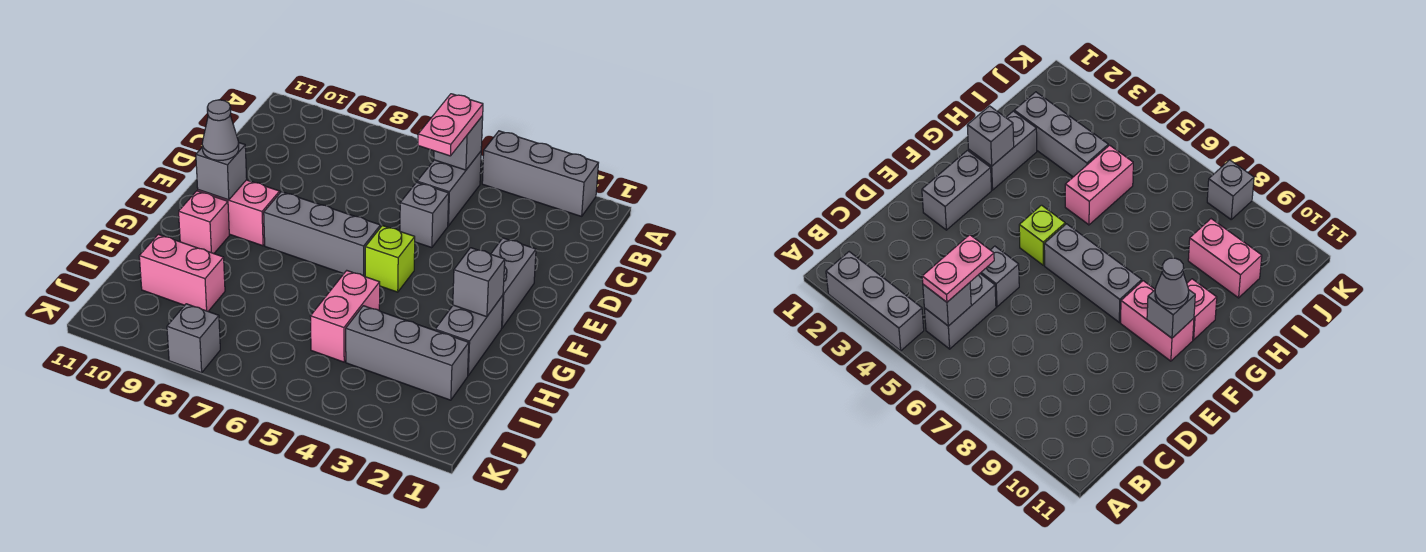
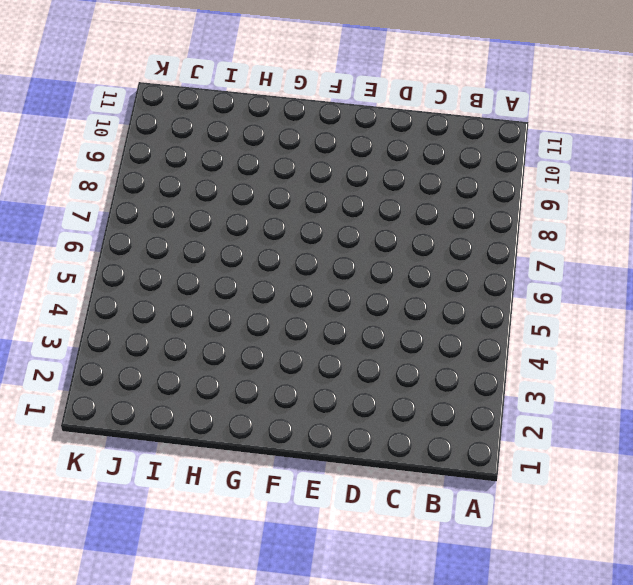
none -> grey brick A2:A4 level 1
none -> grey brick B5:C5 level 1
none -> grey brick D5 level 1

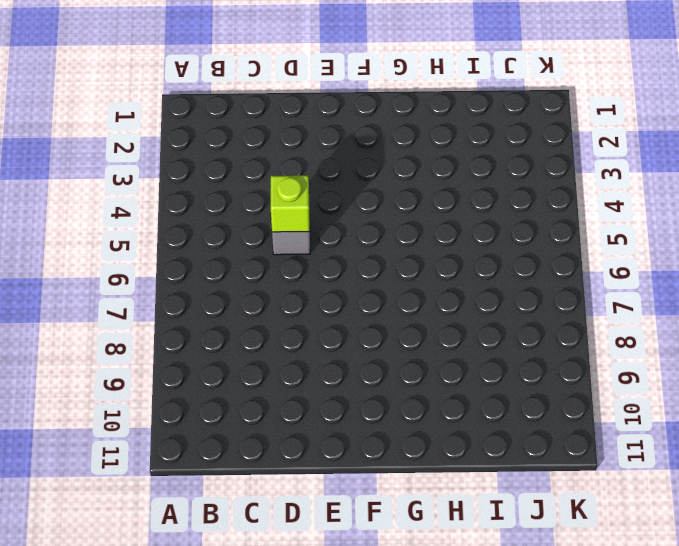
lime brick D5 level 2 -> lime brick F5 level 1
none -> grey brick A2:A4 level 1
none -> grey brick B5:C5 level 1
none -> grey brick E2:F2 level 1

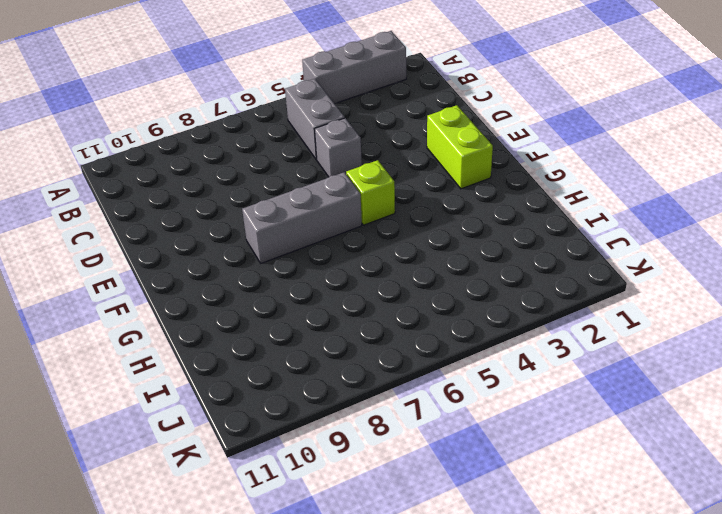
lime brick E2:F2 level 1 -> grey brick E2:F2 level 1
none -> pink brick F9:F10 level 1
none -> grey brick G2:H2 level 1
none -> pink brick G10 level 1

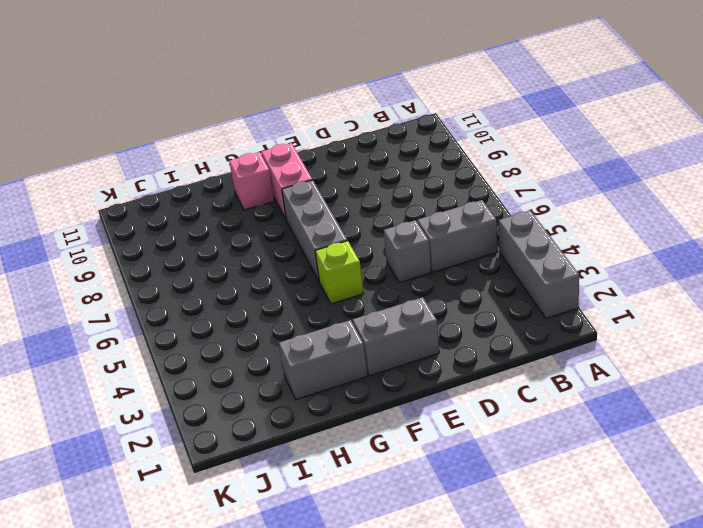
none -> pink brick H5:I5 level 1
none -> grey brick I2:I4 level 1
none -> pink brick I9:I10 level 1

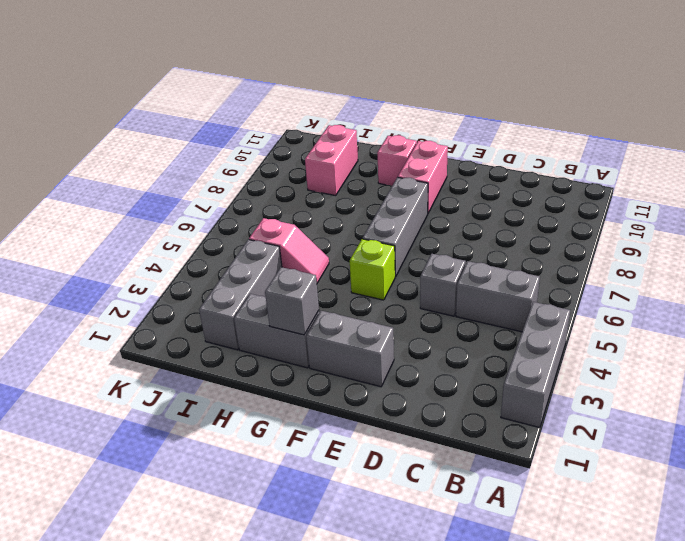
pink slope H5:I5 level 1 top I -> pink brick H5:I5 level 1
none -> grey brick K8 level 1
none -> grey brick B5 level 2
none -> grey brick F10 level 2

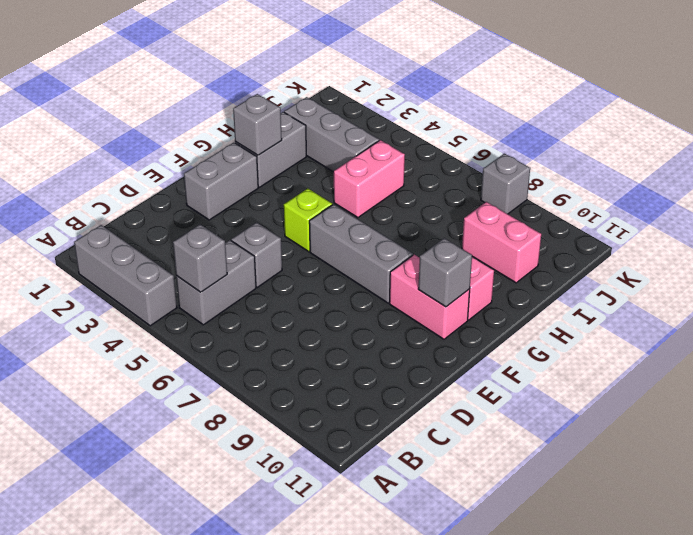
none -> pink plate B5:C5 level 3
none -> grey cone F10 level 3

